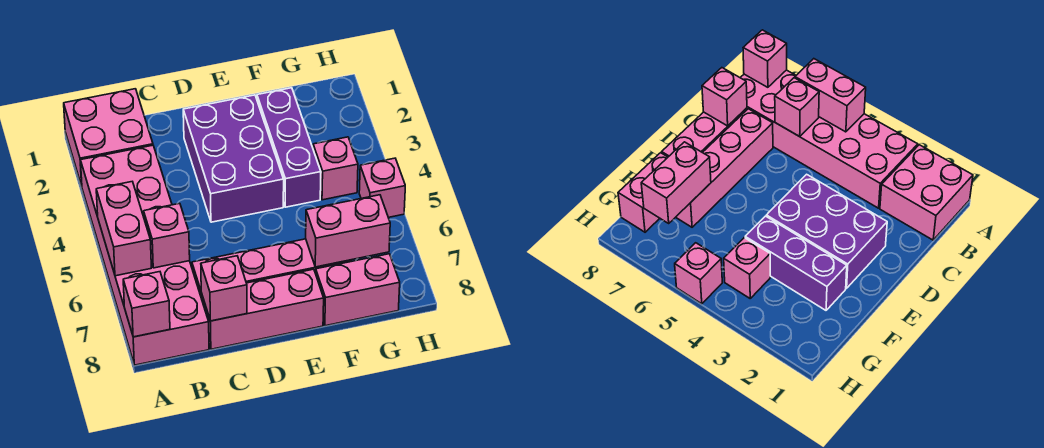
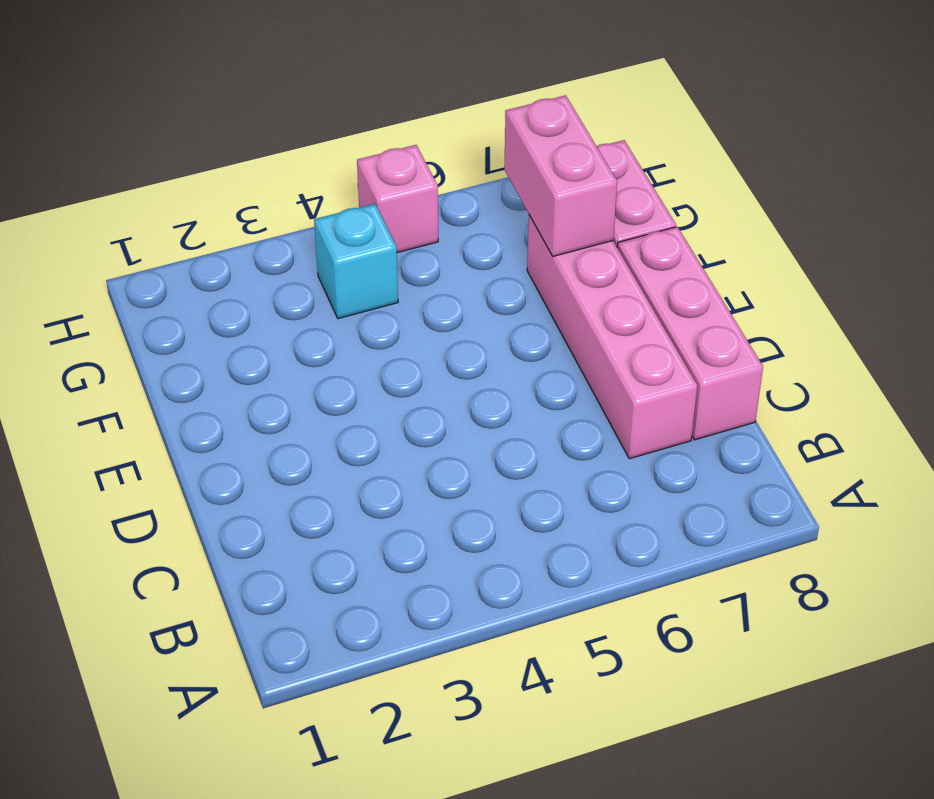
cyan brick G4 level 1 -> pink brick G4 level 1
none -> pink brick A1:B2 level 1
none -> pink brick A3:B8 level 1
none -> purple brick D2:E4 level 1

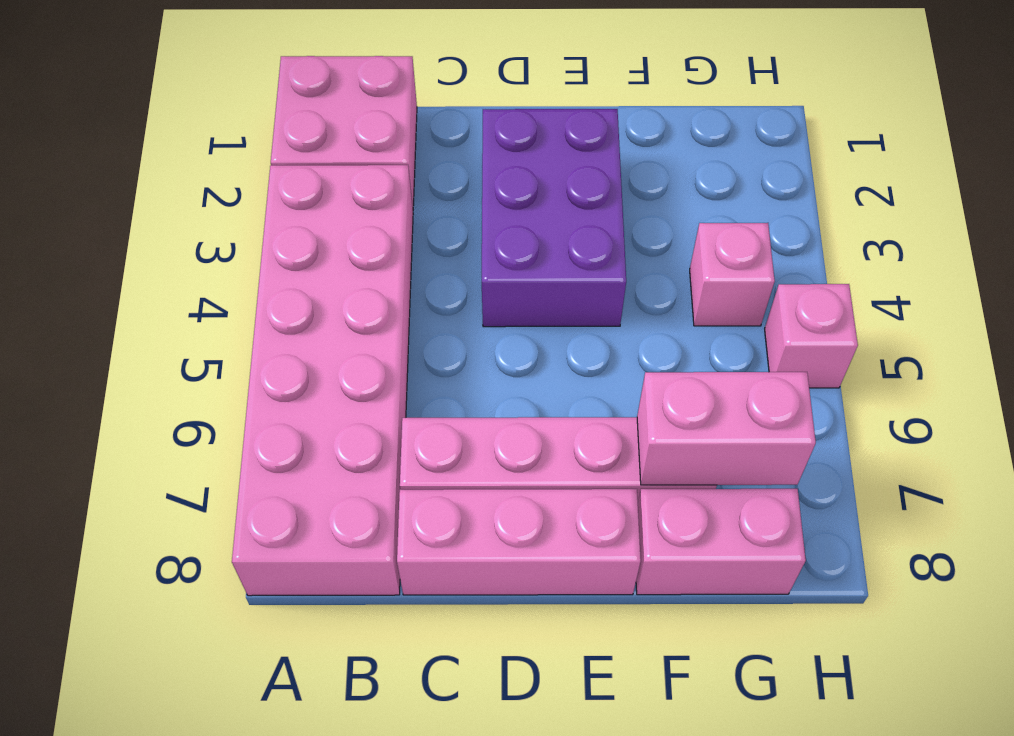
none -> purple brick F2:F4 level 1
none -> pink brick A5:A6 level 2
none -> pink brick A8 level 2

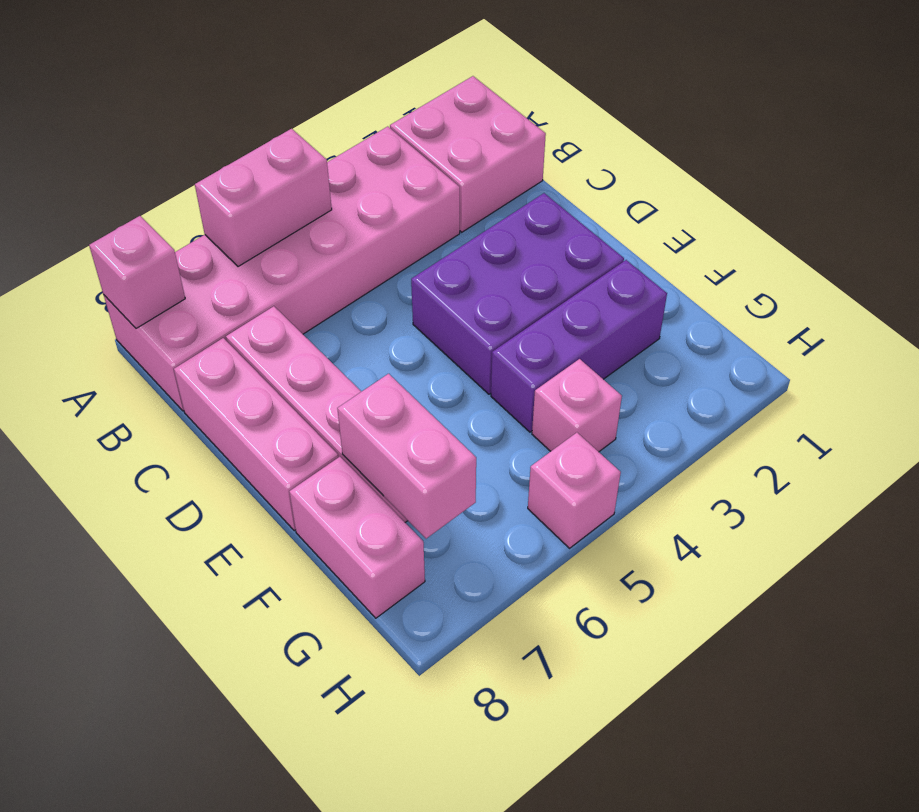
none -> pink brick B6 level 2
none -> pink brick C8 level 2

